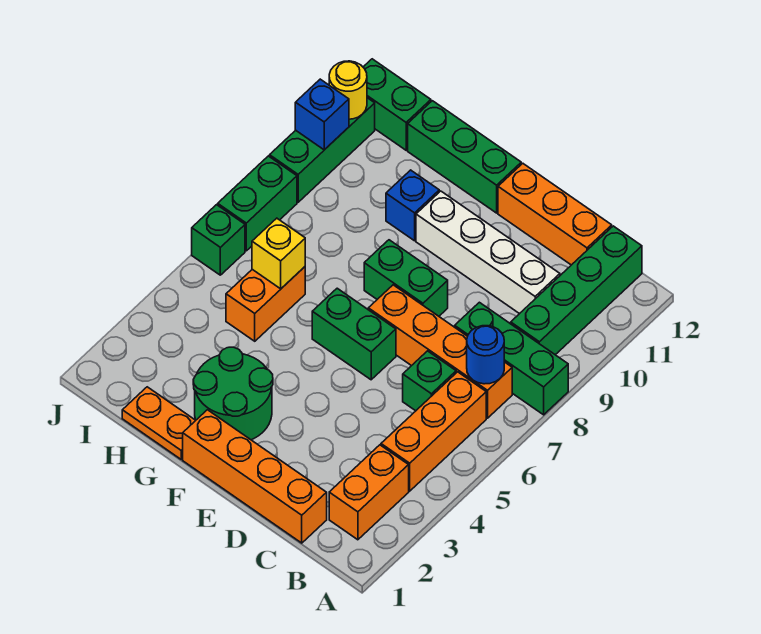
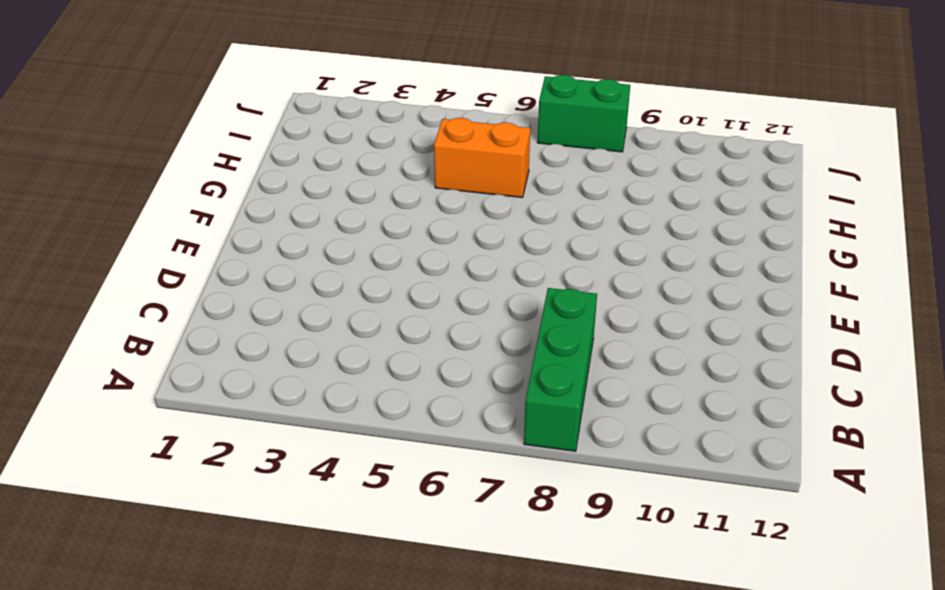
none -> orange brick B2:B3 level 1
none -> orange brick B4:B6 level 1
none -> orange brick B7:E7 level 1

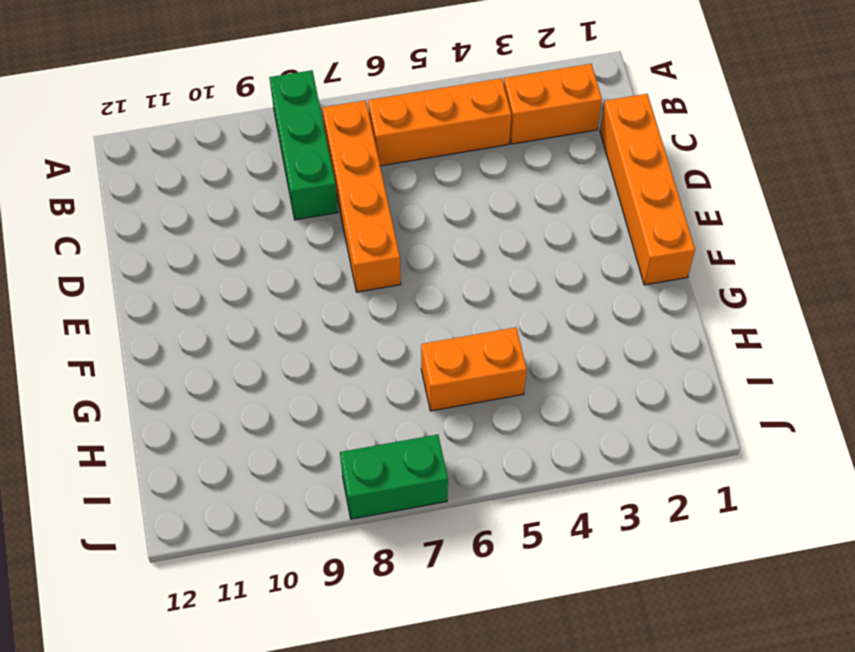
none -> green brick B9:B12 level 1
none -> green brick C6 level 1
none -> white brick C10:F10 level 1

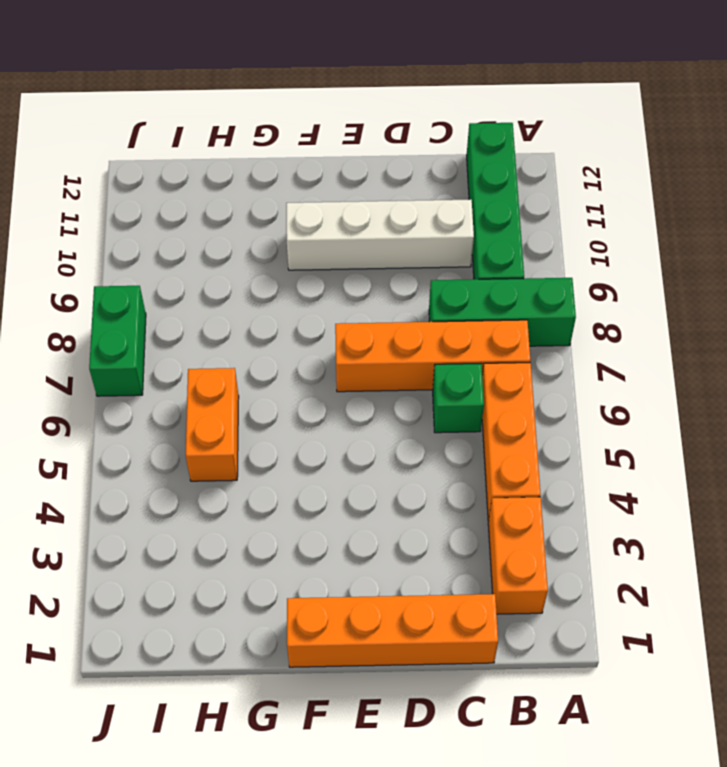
none -> orange brick C12:E12 level 1
none -> green brick E6:F6 level 1
none -> green brick E8:F8 level 1

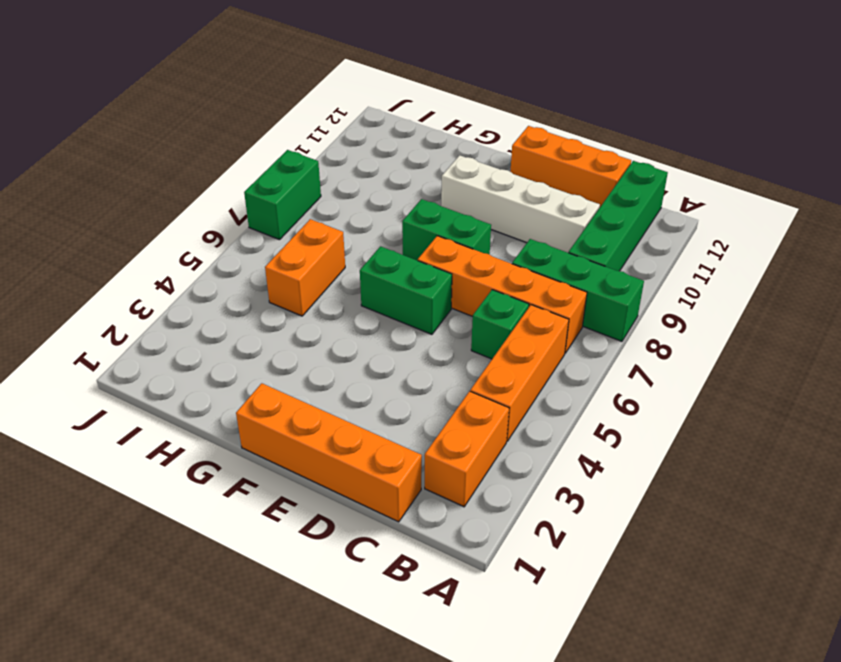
none -> green round brick F2:G3 level 1
none -> green brick F12:H12 level 1
none -> orange plate G1:H1 level 1

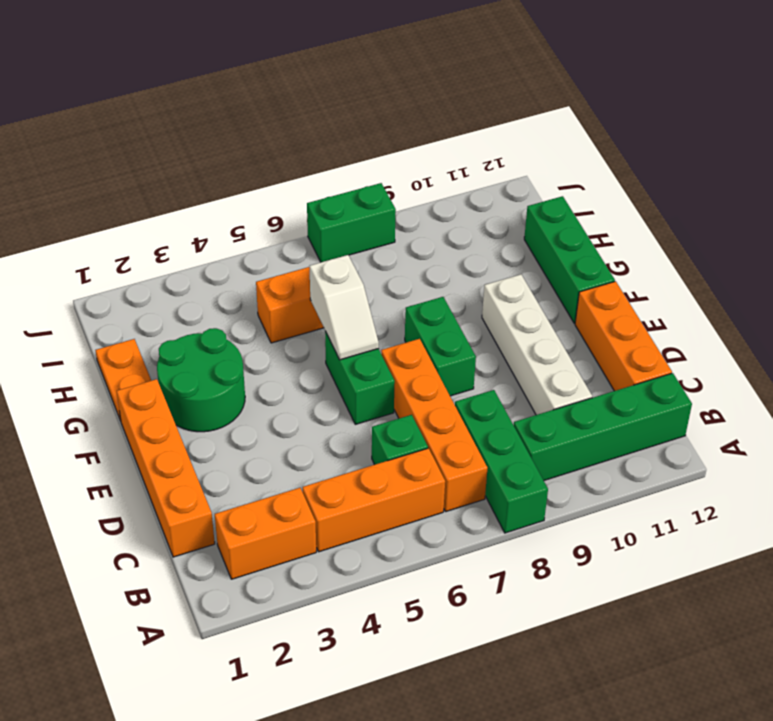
white slope F6:G6 level 2 top G -> none
none -> blue brick G10 level 1
none -> green brick I12:J12 level 1
none -> green brick J6 level 1

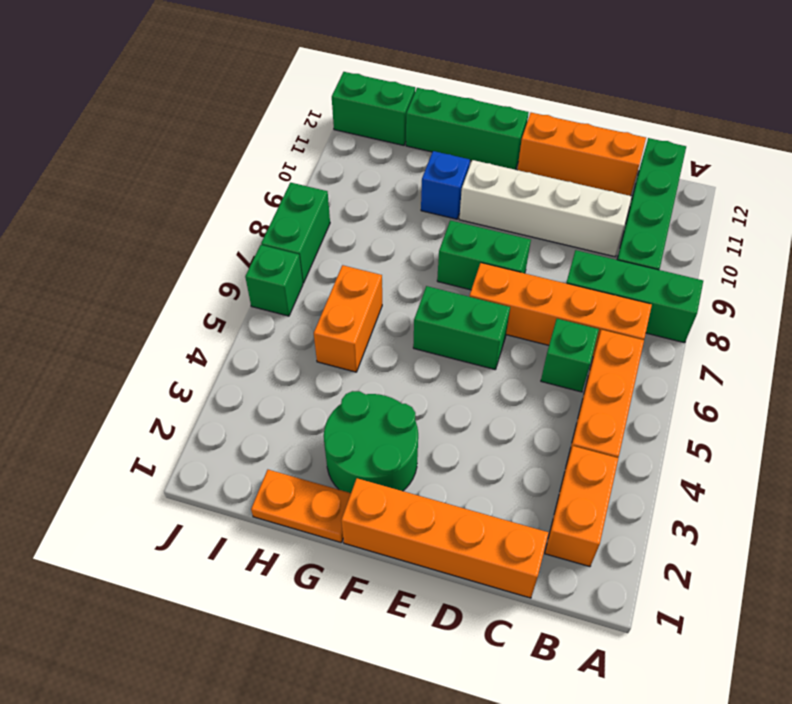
none -> green brick J9:J11 level 1
none -> blue round brick B7 level 2
none -> yellow brick H6 level 2

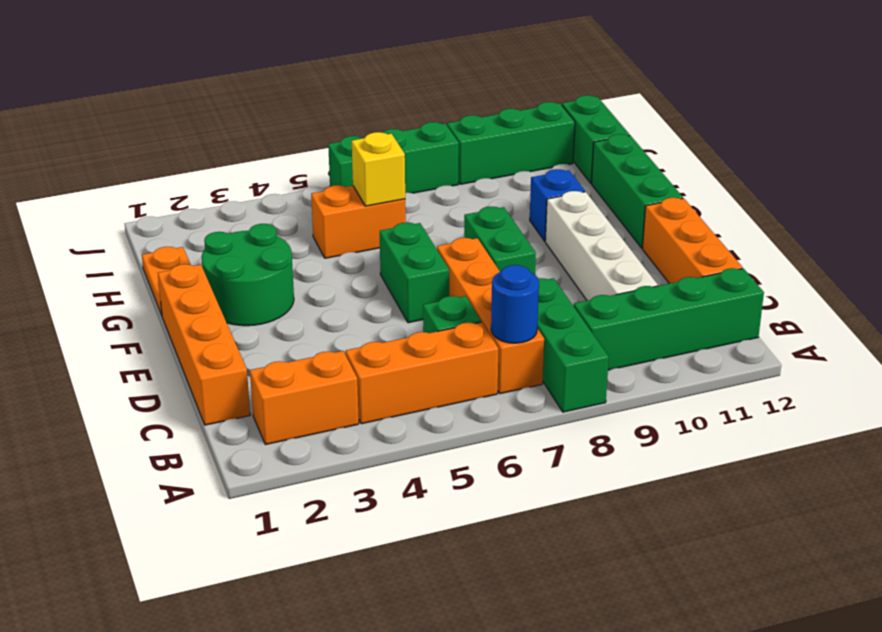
none -> blue brick J10 level 2
none -> yellow round brick J11 level 2

